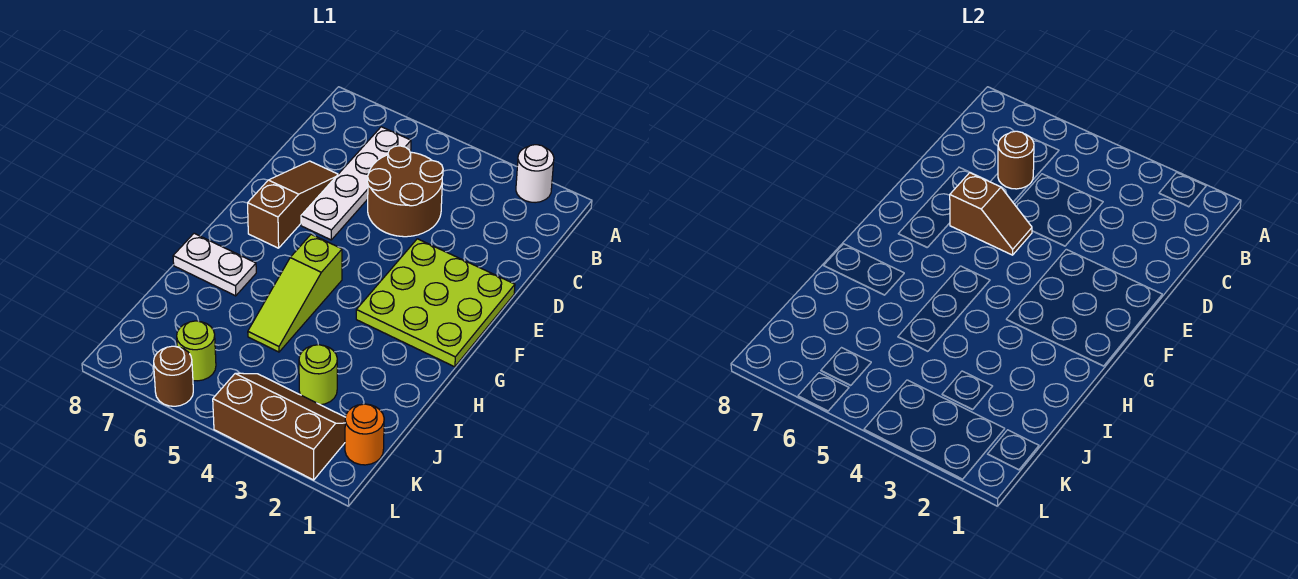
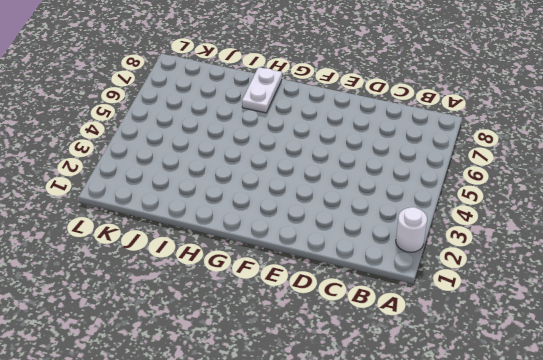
none -> white plate B6:E6 level 1
none -> brown round brick C4:D5 level 1
none -> brown slope D7:F7 level 1 top F

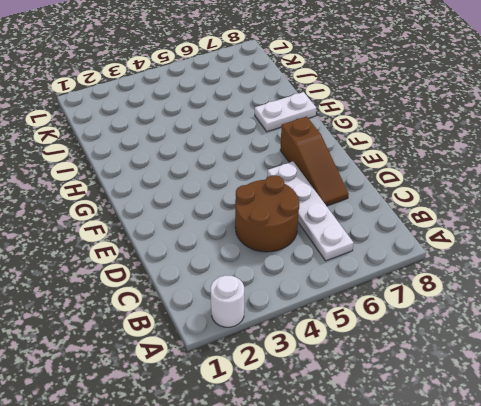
none -> lime plate E1:G3 level 1
none -> lime slope G5:I5 level 1 top G
none -> lime round brick J3 level 1

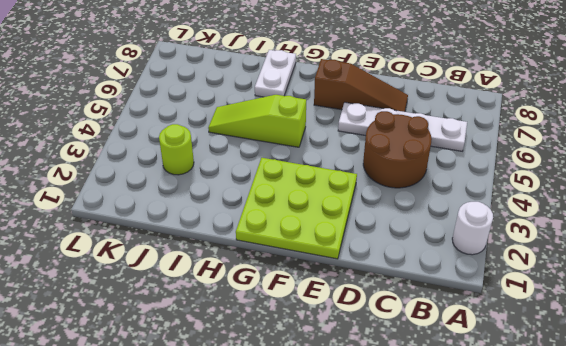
none -> orange round brick K1 level 1
none -> brown slope K2:L4 level 1 top L
none -> lime round brick K6 level 1

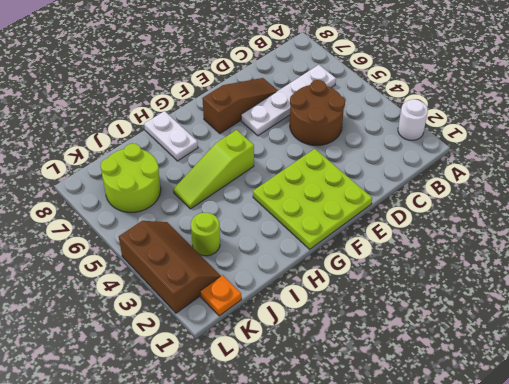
lime round brick J6:K7 level 1 -> lime round brick K6 level 1
orange plate K1 level 1 -> orange round brick K1 level 1
none -> brown round brick L6 level 1
none -> brown round brick C6 level 2
none -> brown slope E5:E6 level 2 top 6

